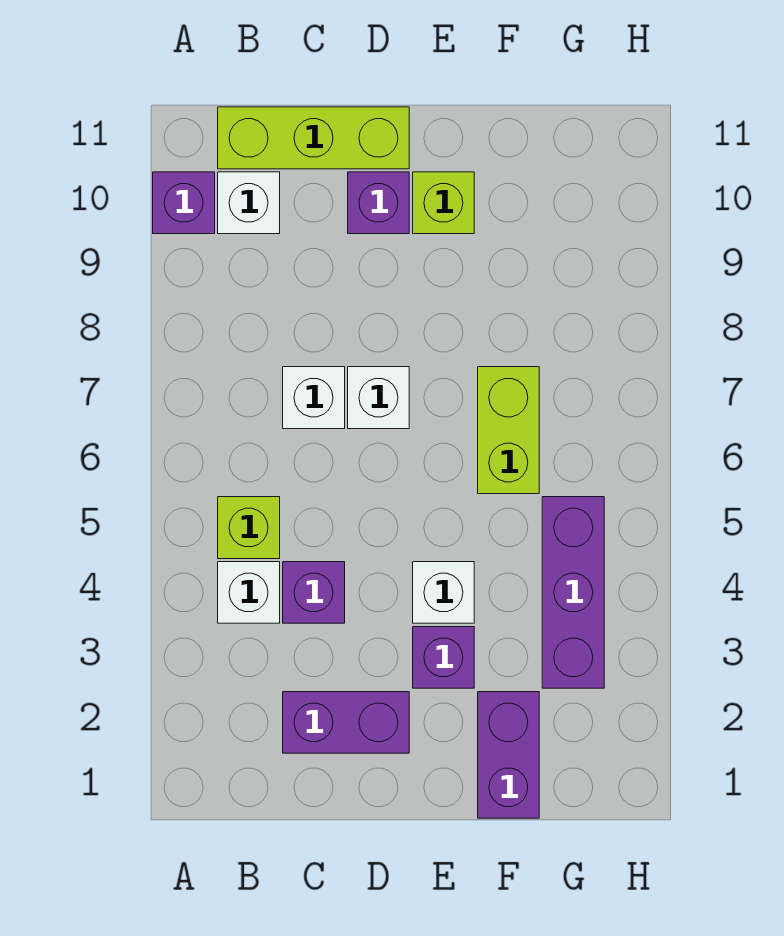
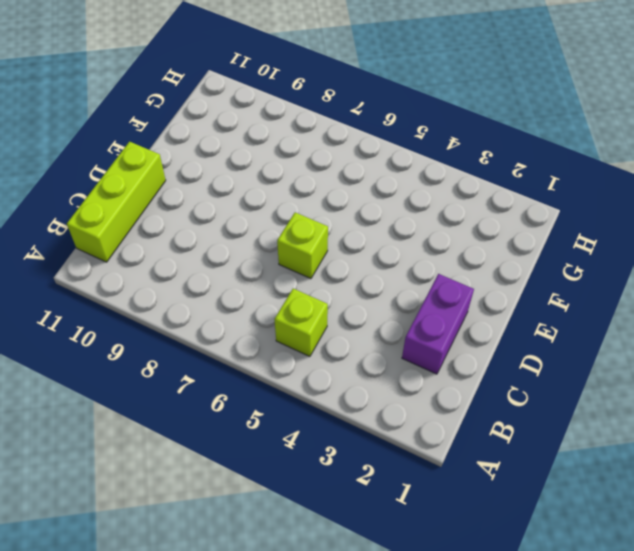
lime brick D6 level 1 -> lime brick E10 level 1
none -> purple brick A10 level 1
none -> white brick B4 level 1
none -> white brick B10 level 1

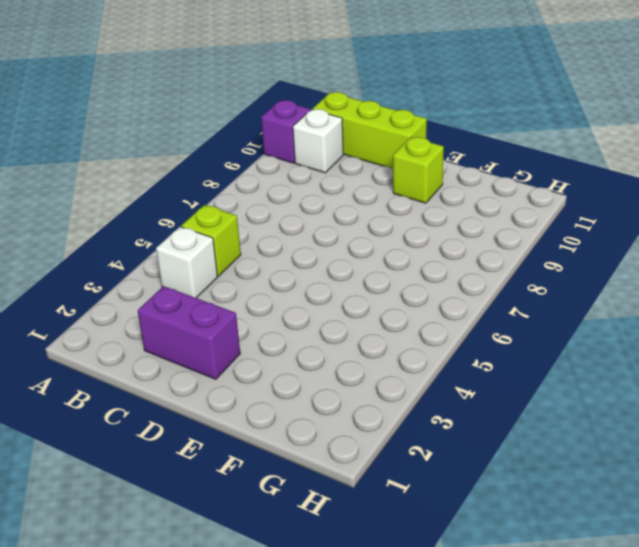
none -> purple brick C4 level 1
none -> white brick C7 level 1
none -> white brick D7 level 1

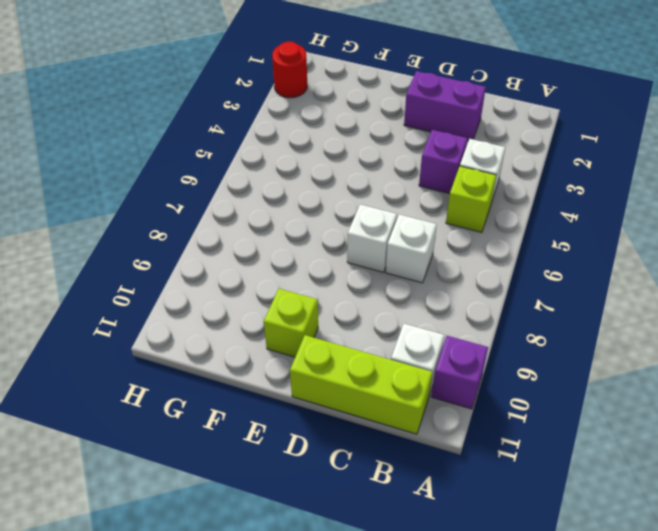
red round brick H2 level 1 -> none
none -> purple brick D10 level 1
none -> purple brick E3 level 1
none -> white brick E4 level 1

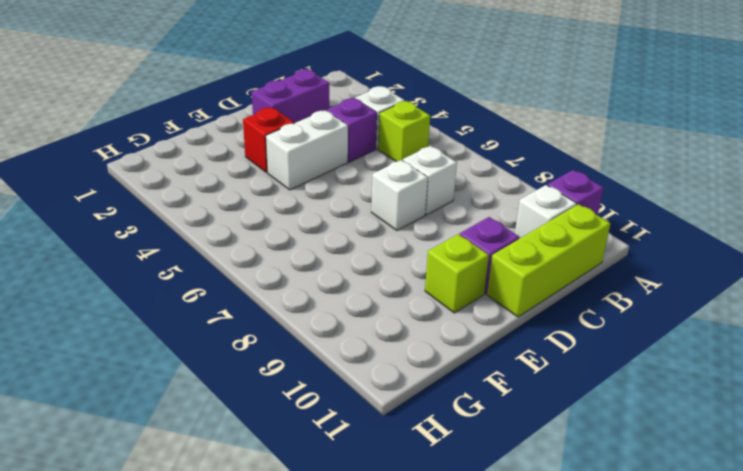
white brick D4:E4 level 1 -> white brick E4 level 1
red brick E3 level 1 -> purple brick E3 level 1
none -> purple brick F1:F2 level 1
none -> lime brick F6:F7 level 1
none -> purple brick G3:G5 level 1

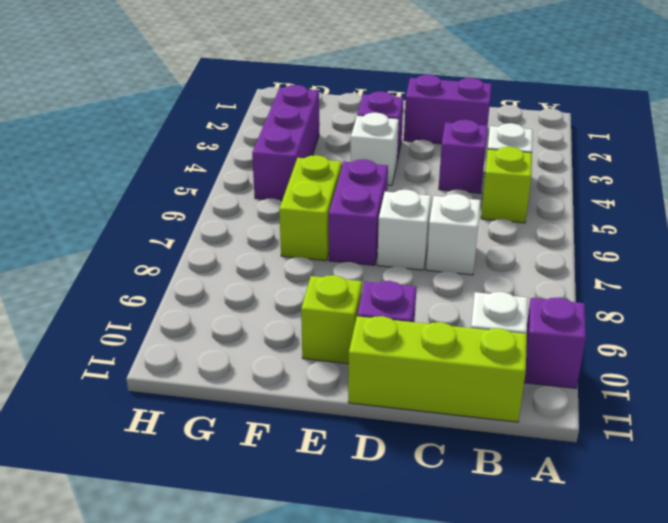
purple brick E6:E7 level 1 -> purple brick F1:F2 level 1

